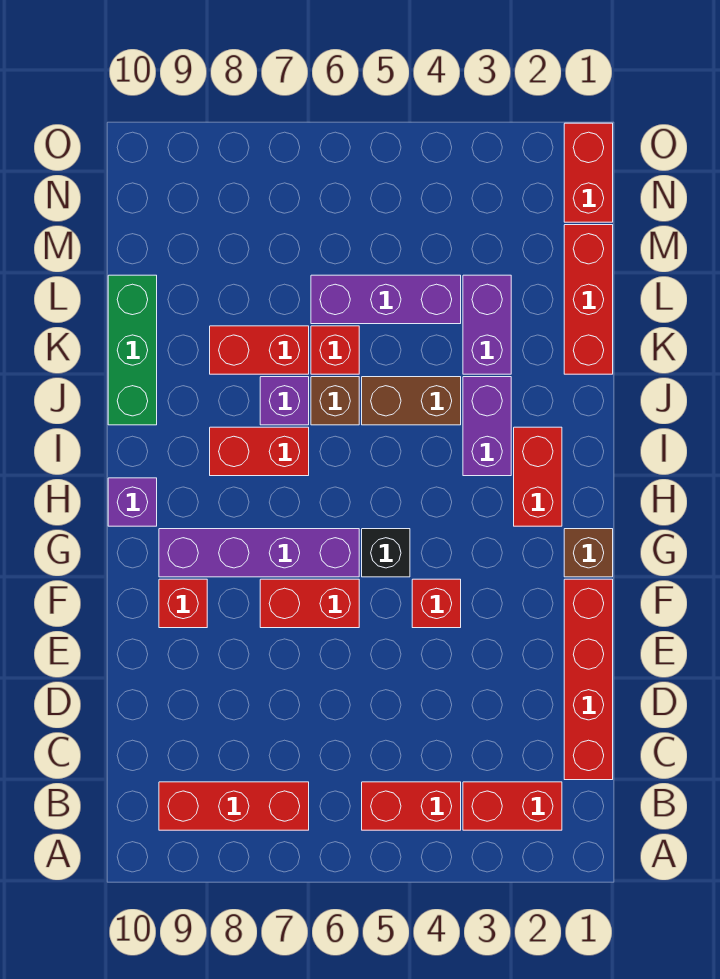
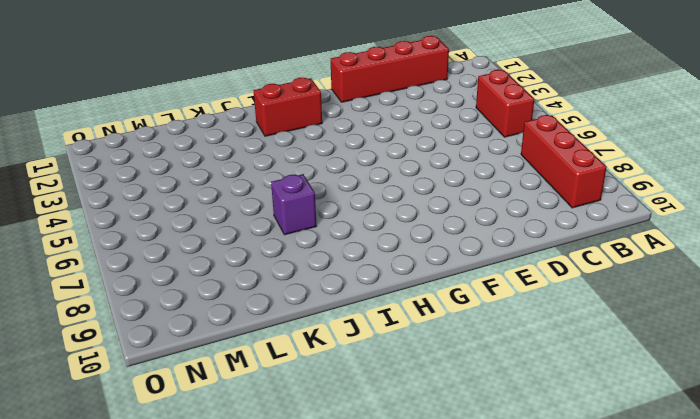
none -> red brick B2:B3 level 1
none -> red brick F4 level 1
none -> red brick F6:F7 level 1

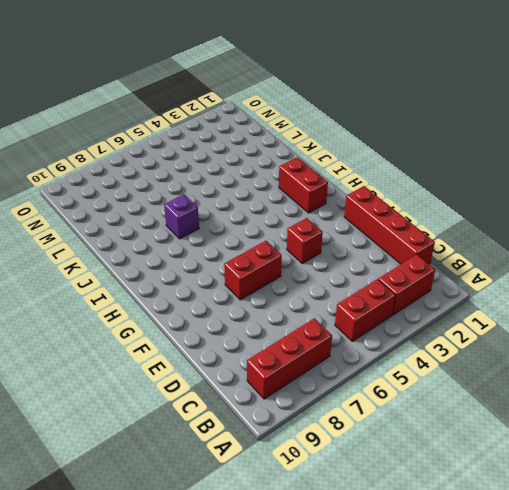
none -> red brick F9 level 1
none -> brown brick G1 level 1
none -> black brick G5 level 1

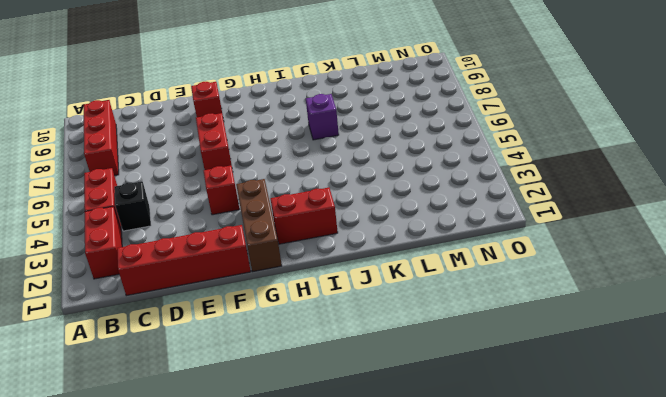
black brick C4 level 1 -> black brick G5 level 1
brown brick G1:G3 level 1 -> brown brick G1 level 1
none -> purple brick G6:G9 level 1
none -> purple brick H10 level 1
none -> purple brick I3:J3 level 1

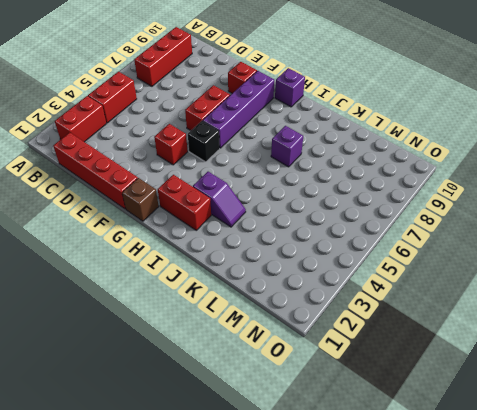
purple slope I3:J3 level 1 top I -> purple brick I3:J3 level 1
none -> red brick I7:I8 level 1
none -> brown brick J4:J5 level 1
none -> brown brick J6 level 1

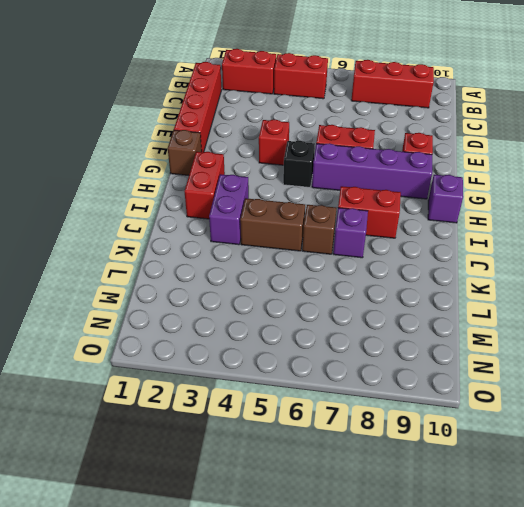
none -> green brick J10:L10 level 1
none -> red brick K1:M1 level 1
none -> purple brick K3:L3 level 1

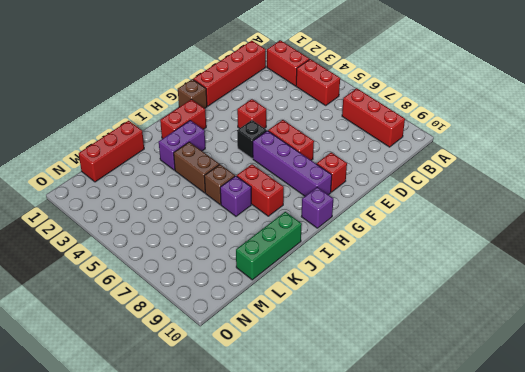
none -> purple brick K3:L3 level 1
none -> red brick K6 level 1
none -> red brick K7:K8 level 1

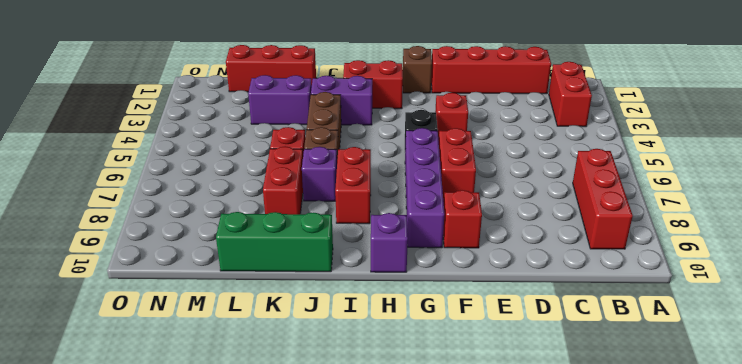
none -> red brick B4:B5 level 1
none -> purple brick L4:L6 level 1
none -> red brick N1:O1 level 1

